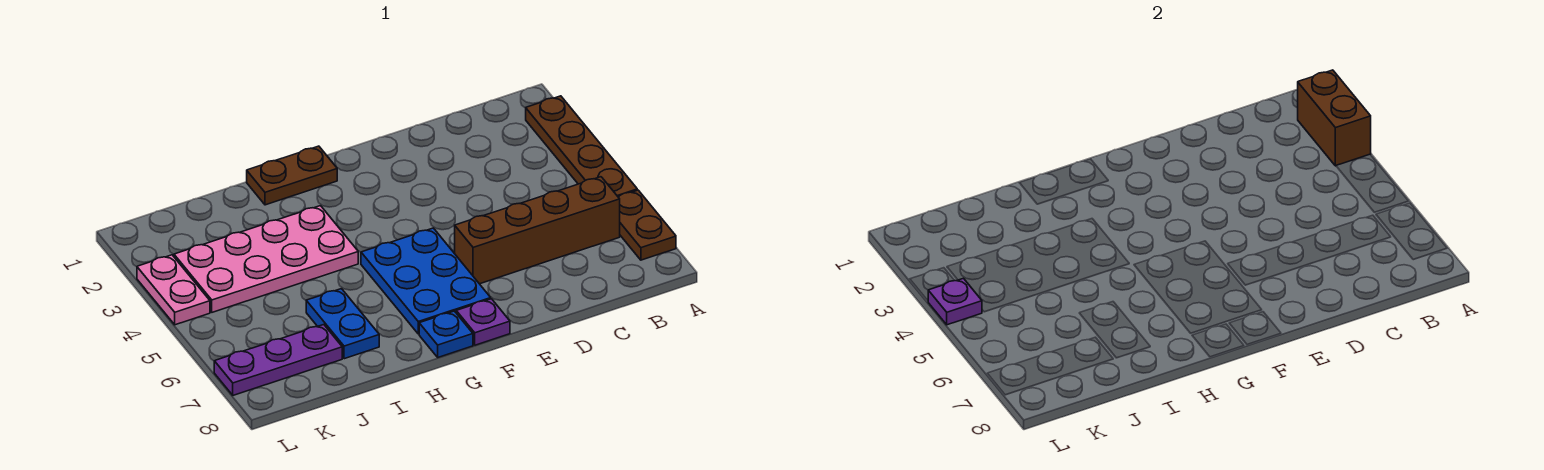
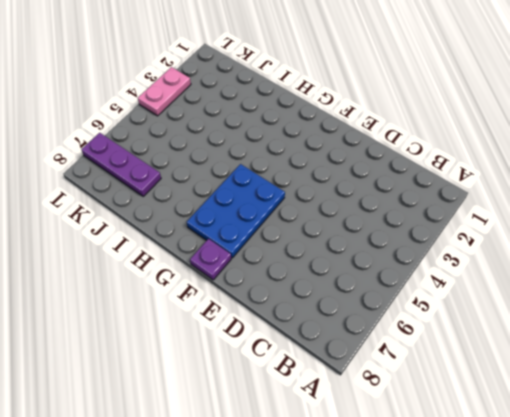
none -> brown plate A2:A5 level 1
none -> brown plate A6:A7 level 1
none -> brown brick B6:E6 level 1

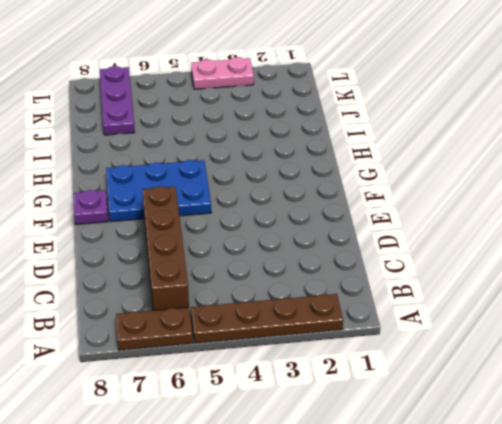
none -> brown plate G1:H1 level 1
none -> blue plate G8 level 1
none -> pink plate H3:K4 level 1

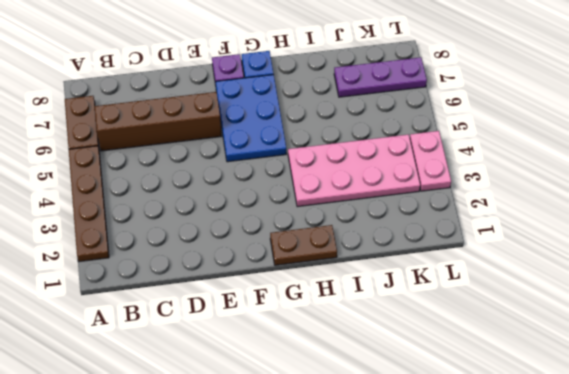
none -> blue plate I6:I7 level 1
none -> brown brick A2:A3 level 2
none -> purple plate L4 level 2

